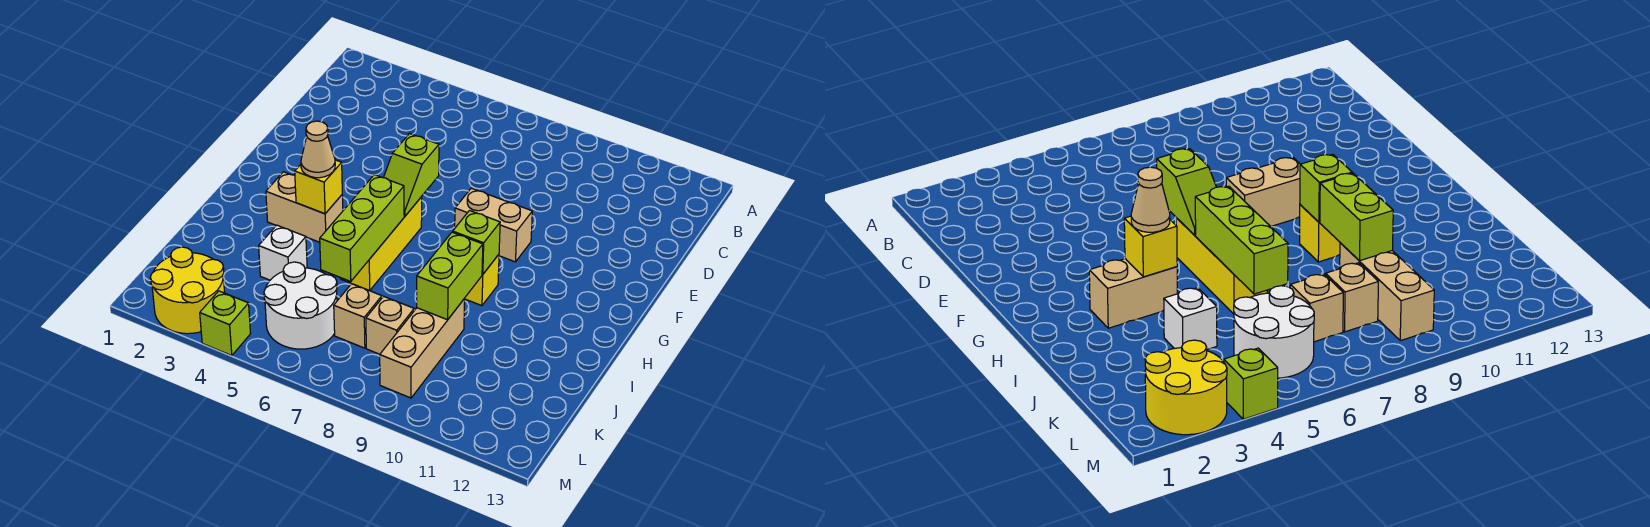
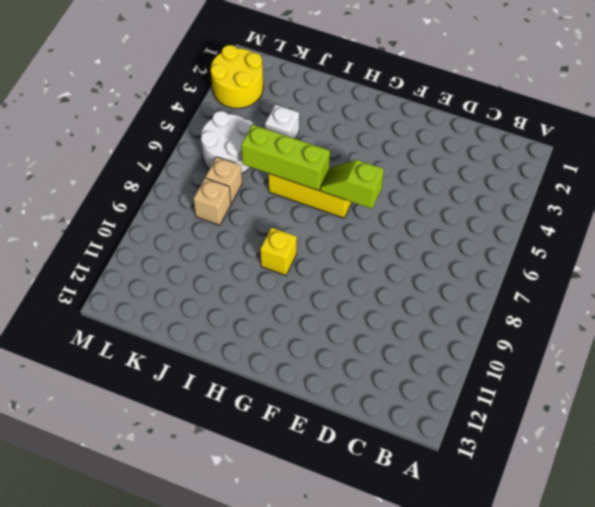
none -> tan brick F8:F9 level 1
none -> tan brick H3:H4 level 1
none -> tan brick J9:L9 level 1

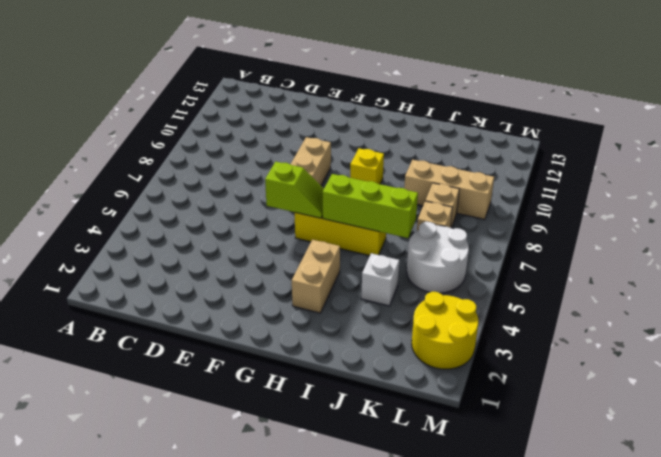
none -> lime brick M4 level 1
none -> yellow brick H4 level 2
none -> lime brick H9 level 2

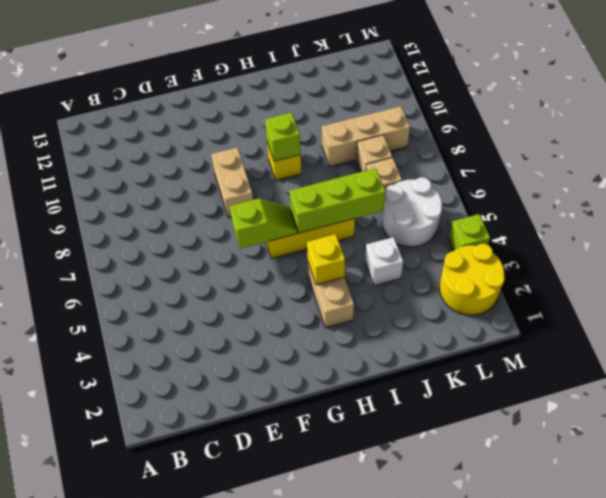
none -> lime brick I9:J9 level 2
none -> tan cone H4 level 3

